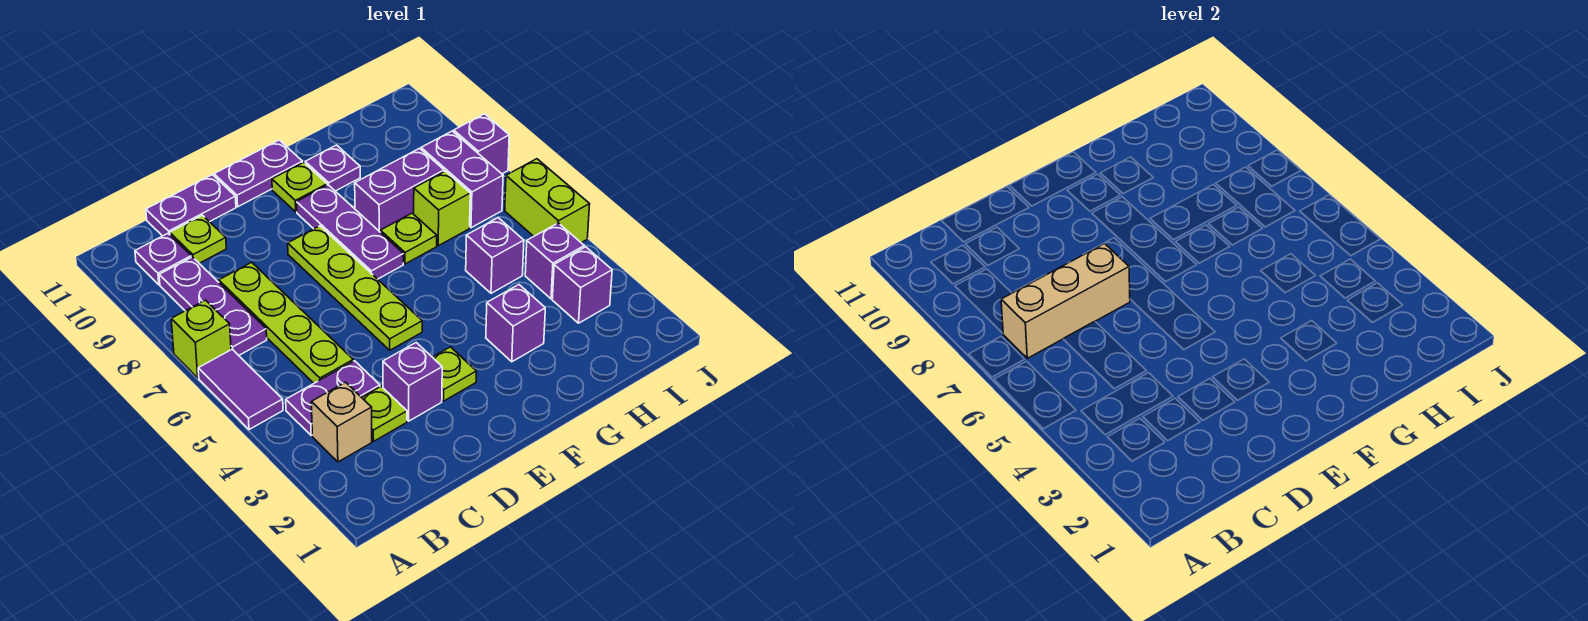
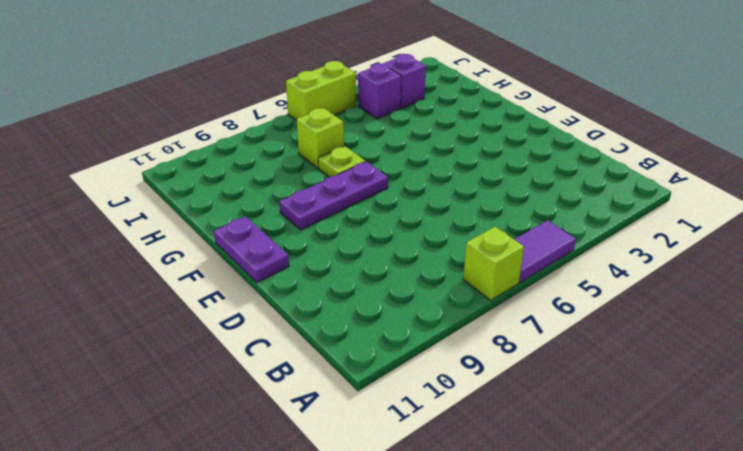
none -> tan brick B3 level 1
none -> purple plate B4:C4 level 1
none -> purple plate B7:B9 level 1

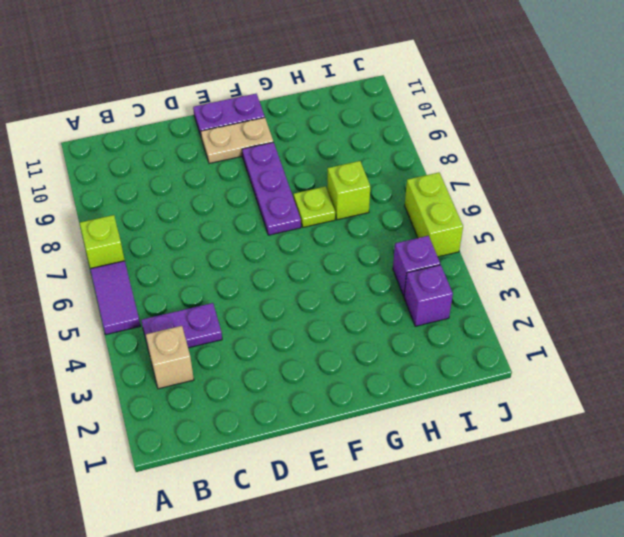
tan plate E10:F10 level 1 -> lime plate F10 level 1
none -> purple plate B7:B9 level 1
none -> purple plate B10 level 1
none -> lime plate C3 level 1

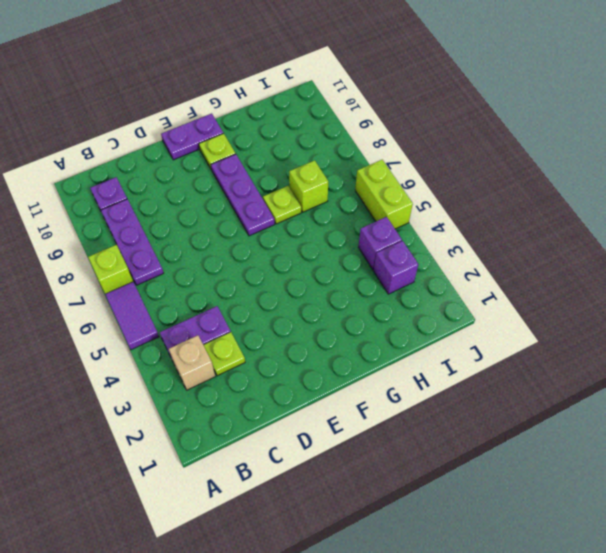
none -> lime plate C5:C8 level 1
none -> lime plate C10 level 1
none -> purple plate C11:D11 level 1

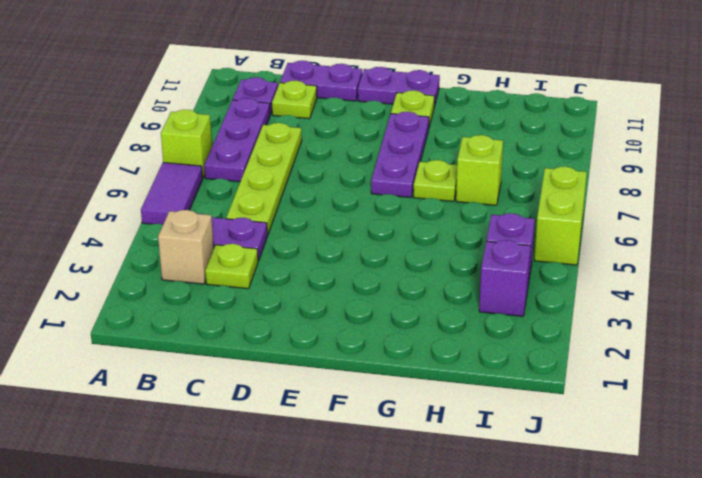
none -> purple brick D3 level 1
none -> lime plate E3 level 1
none -> lime plate E5:E8 level 1

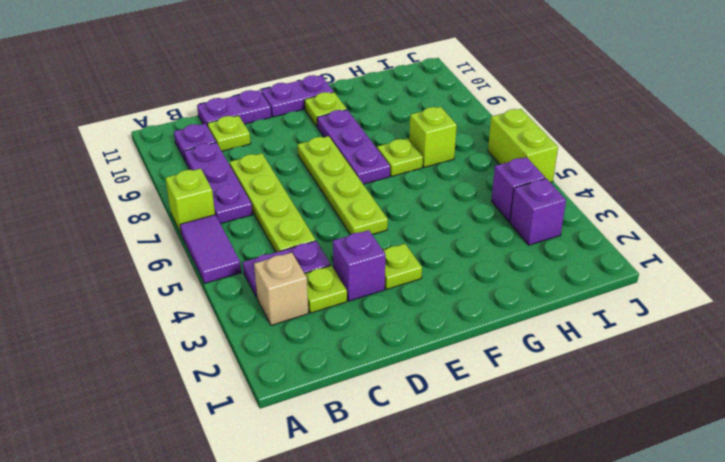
none -> purple brick G3 level 1
none -> purple brick G8:H8 level 1
none -> purple plate G10 level 1

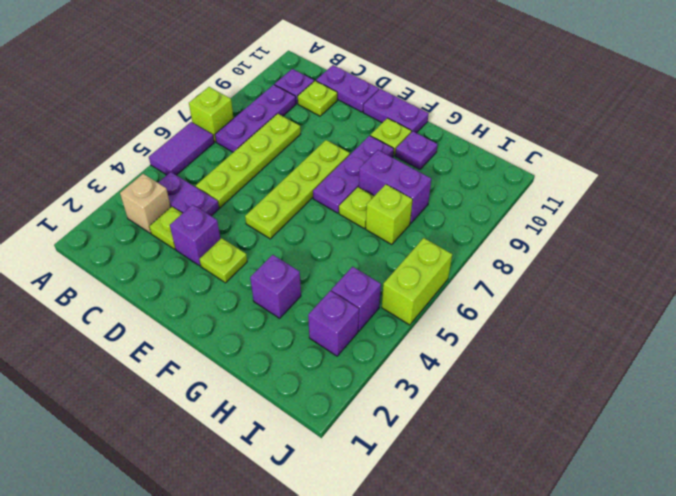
none -> purple brick H5 level 1
none -> purple brick I7:I8 level 1
none -> purple brick J8 level 1

